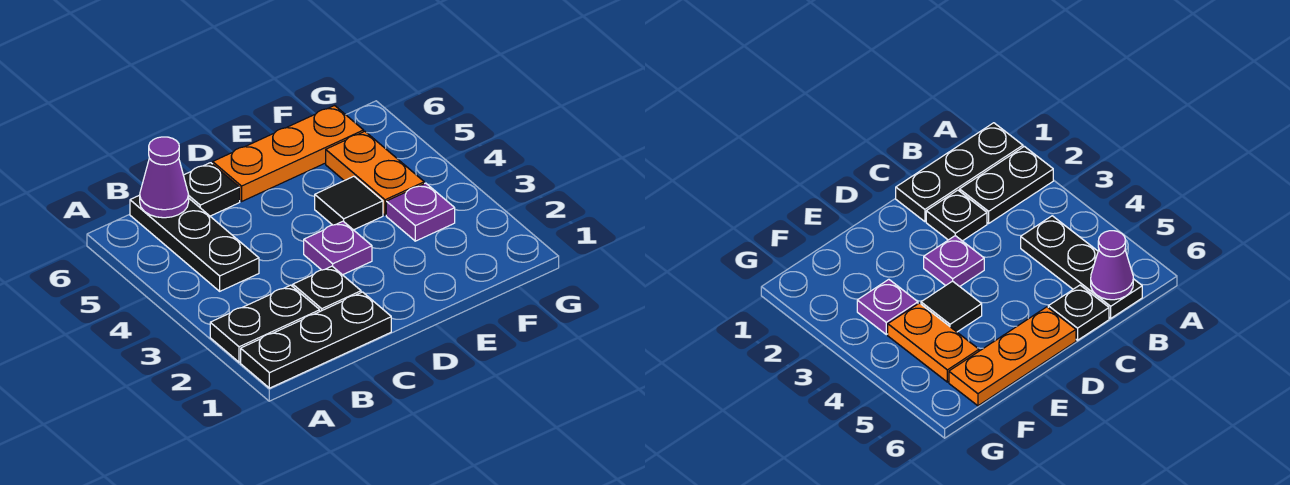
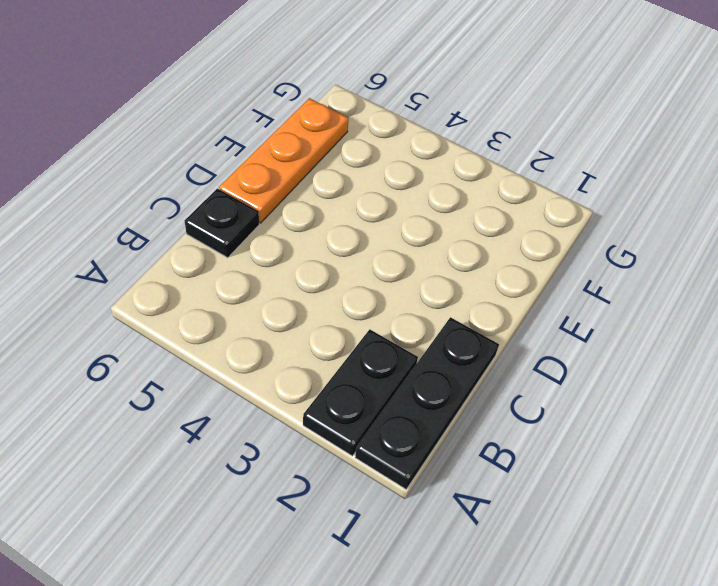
none -> black plate B4:B6 level 1
none -> black plate C2 level 1

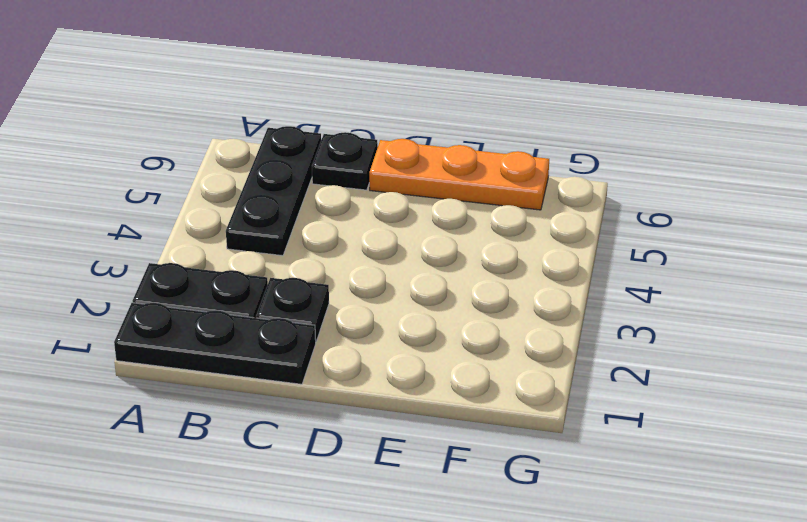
none -> purple plate D3 level 1
none -> black tile E4 level 1

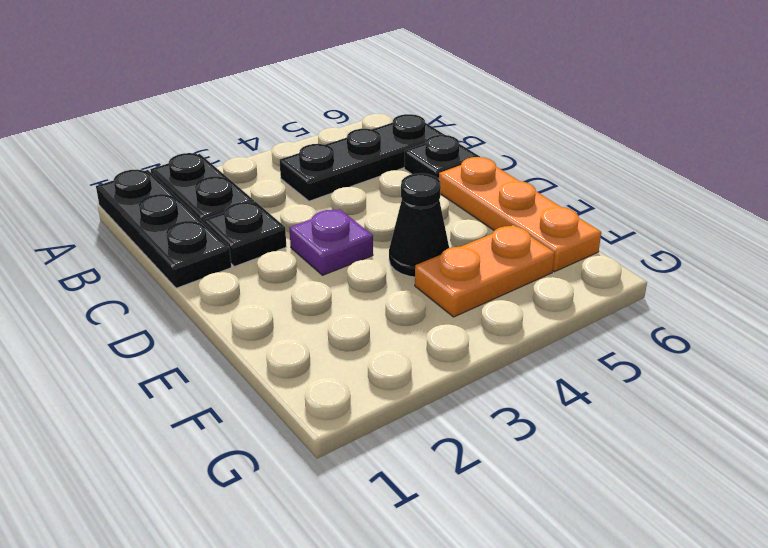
black cone E4 level 1 -> black tile E4 level 1
none -> purple plate F3 level 1
none -> purple cone B6 level 2

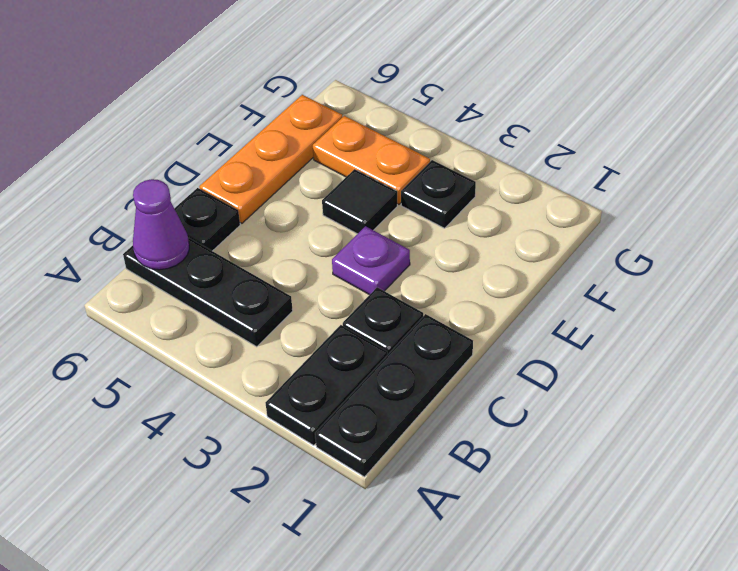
black plate F3 level 1 -> purple plate F3 level 1

